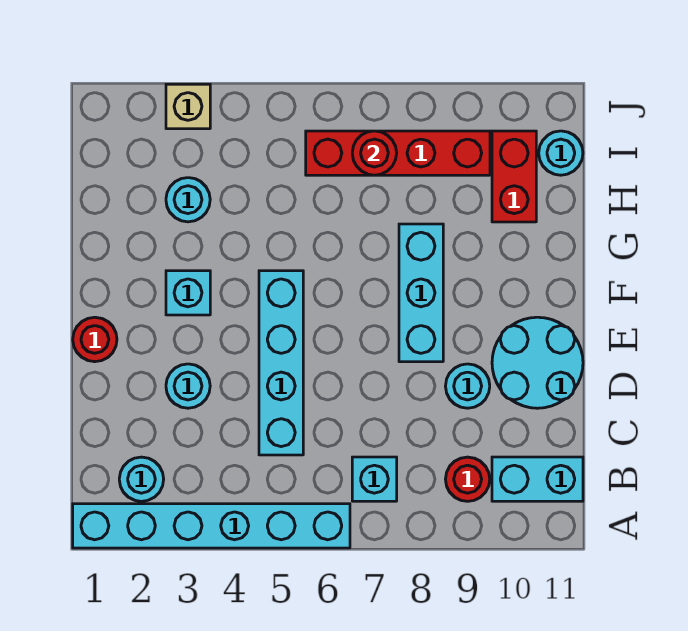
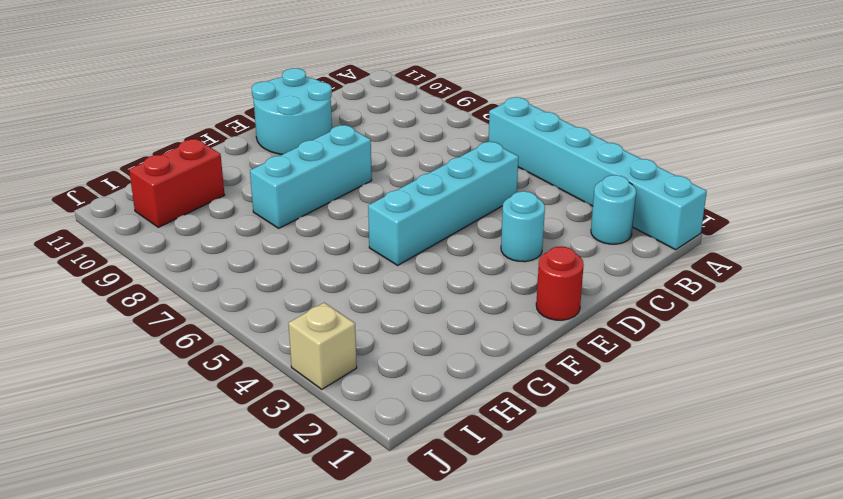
none -> cyan brick B7 level 1
none -> red round brick B9 level 1
none -> cyan brick B10:B11 level 1

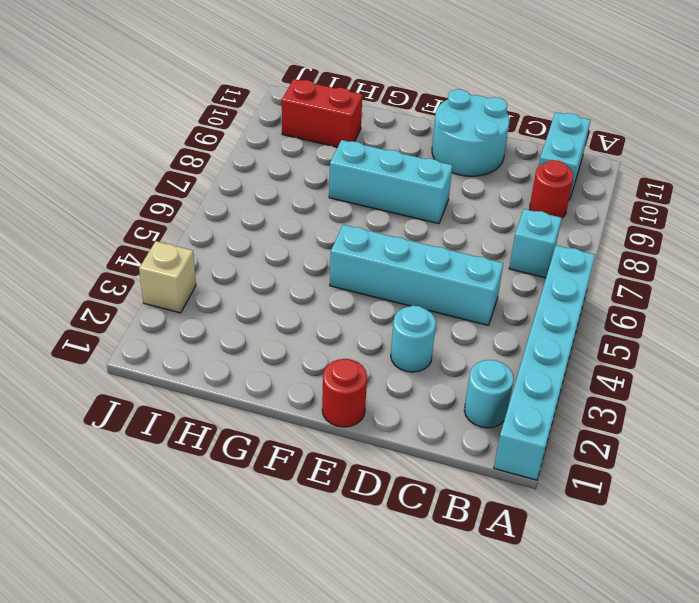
none -> cyan round brick D9 level 1
none -> cyan brick F3 level 1
none -> cyan round brick H3 level 1

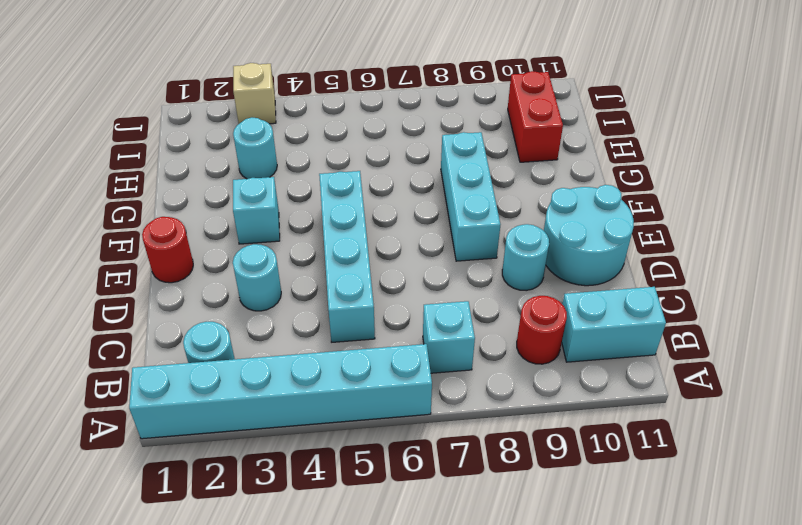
none -> red brick I6:I9 level 1
none -> cyan round brick I11 level 1
none -> red round brick I7 level 2

